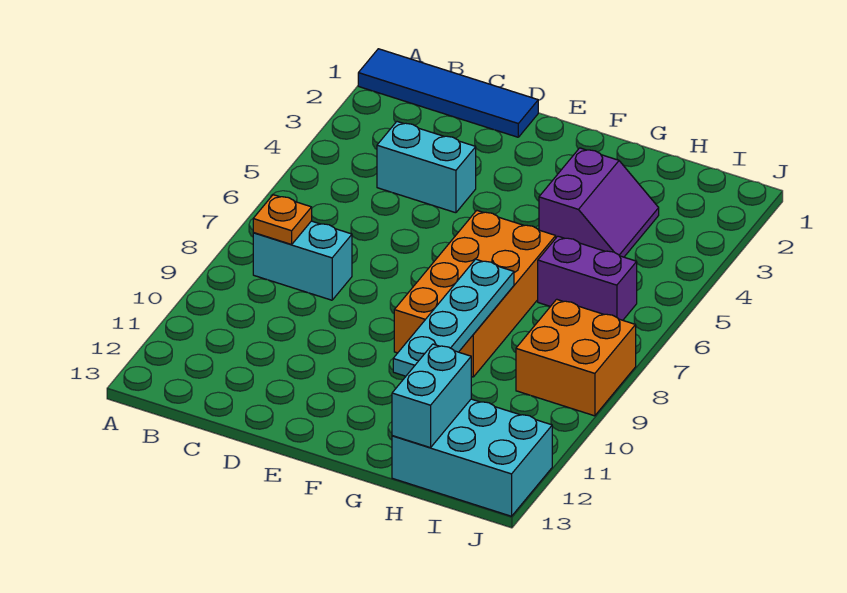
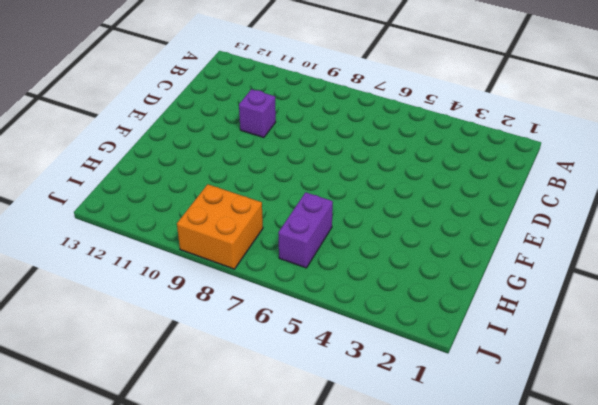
purple brick D10 level 1 -> none
none -> blue tile A1:D1 level 1
none -> cyan brick B8:C8 level 1

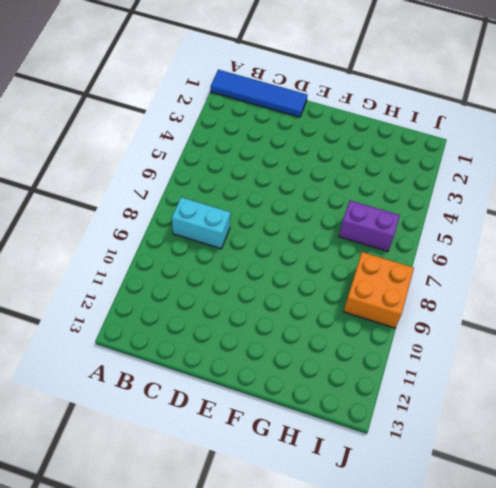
none -> cyan brick C4:D4 level 1
none -> orange brick F6:G9 level 1

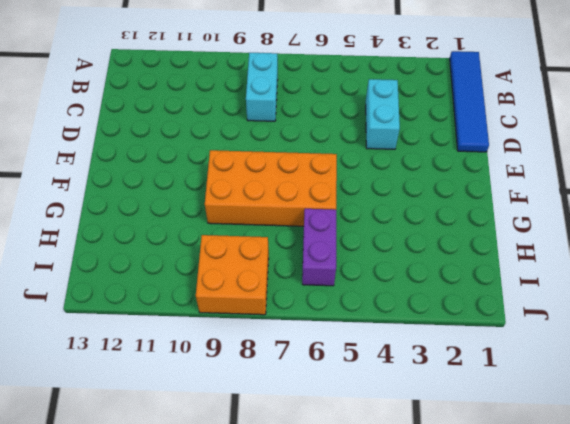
none -> purple slope G3:H4 level 1 top G
none -> cyan brick H12:J13 level 1

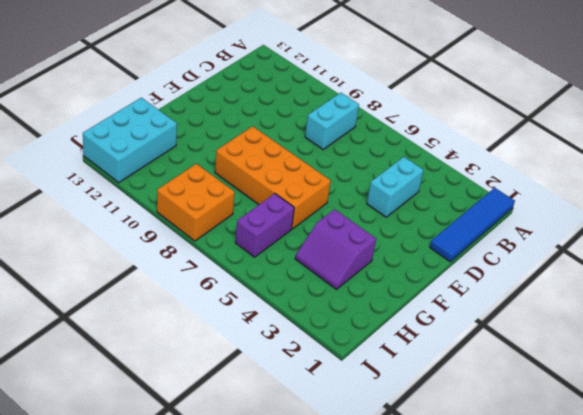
none -> orange plate B8 level 2
none -> cyan plate G8:G11 level 2

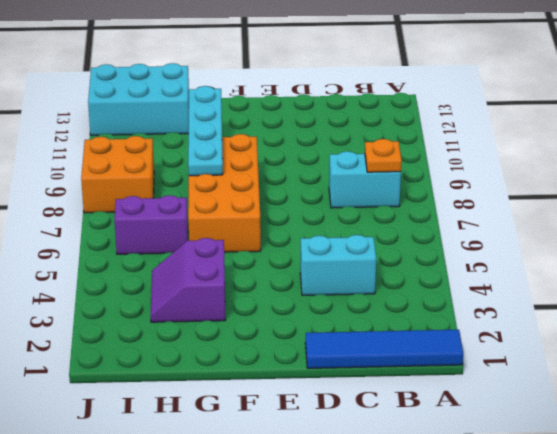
none -> cyan brick H12:H13 level 2

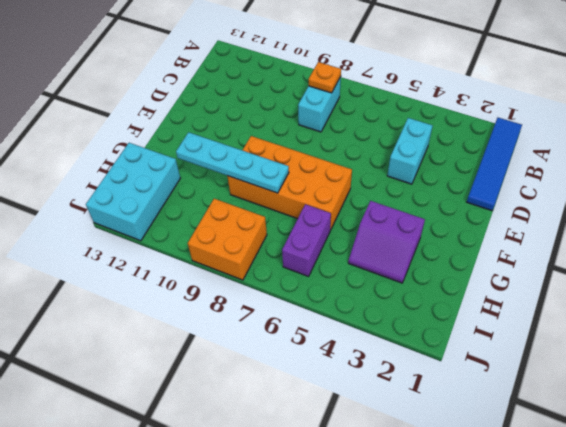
none -> cyan brick H12:H13 level 2

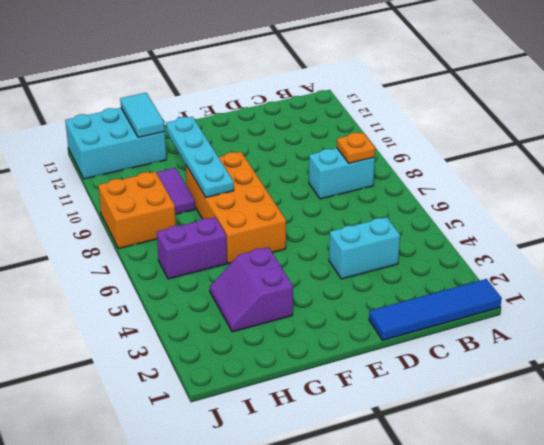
purple tile H9:H10 level 1 -> none
cyan tile H12:H13 level 2 -> cyan brick H12:H13 level 2

